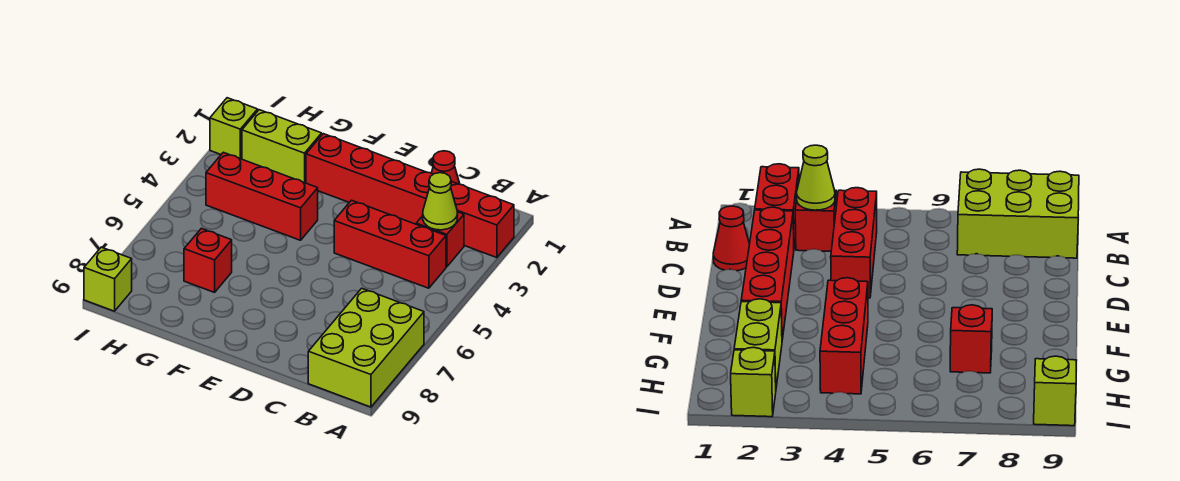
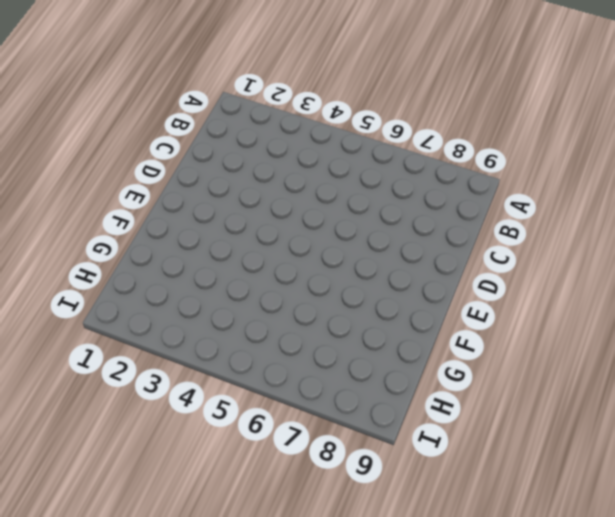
none -> red brick A2:B2 level 1
none -> lime brick A7:B9 level 1
none -> red brick B3 level 1

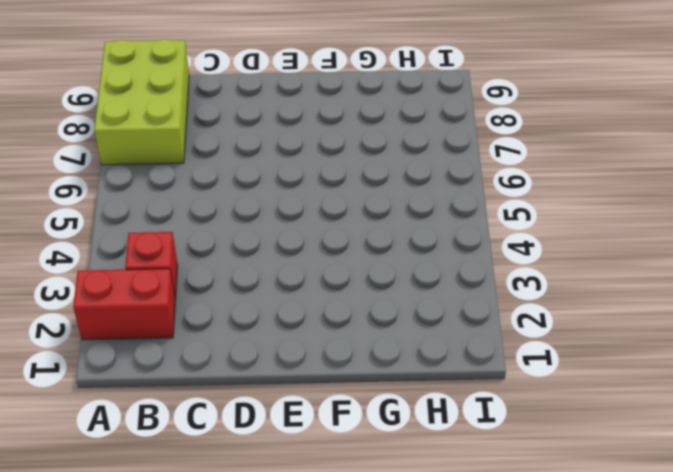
none -> red brick B4:D4 level 1
none -> red cone C1 level 1
none -> red brick C2:F2 level 1

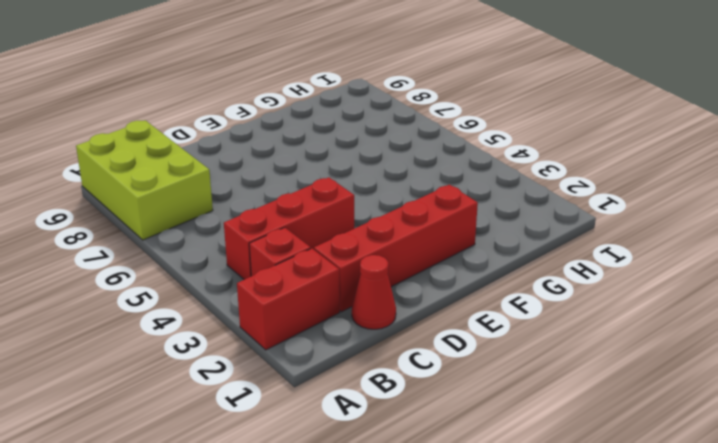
none -> red brick F4:H4 level 1
none -> lime brick G2:H2 level 1
none -> red brick G7 level 1

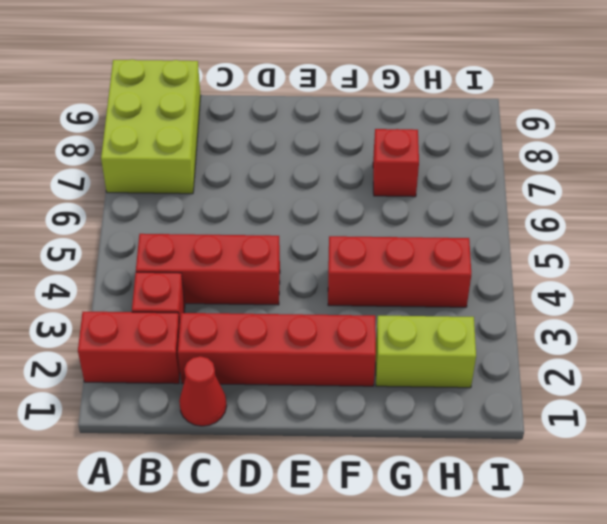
none -> lime brick I2 level 1
none -> lime brick I9 level 1
none -> lime cone B3 level 2

